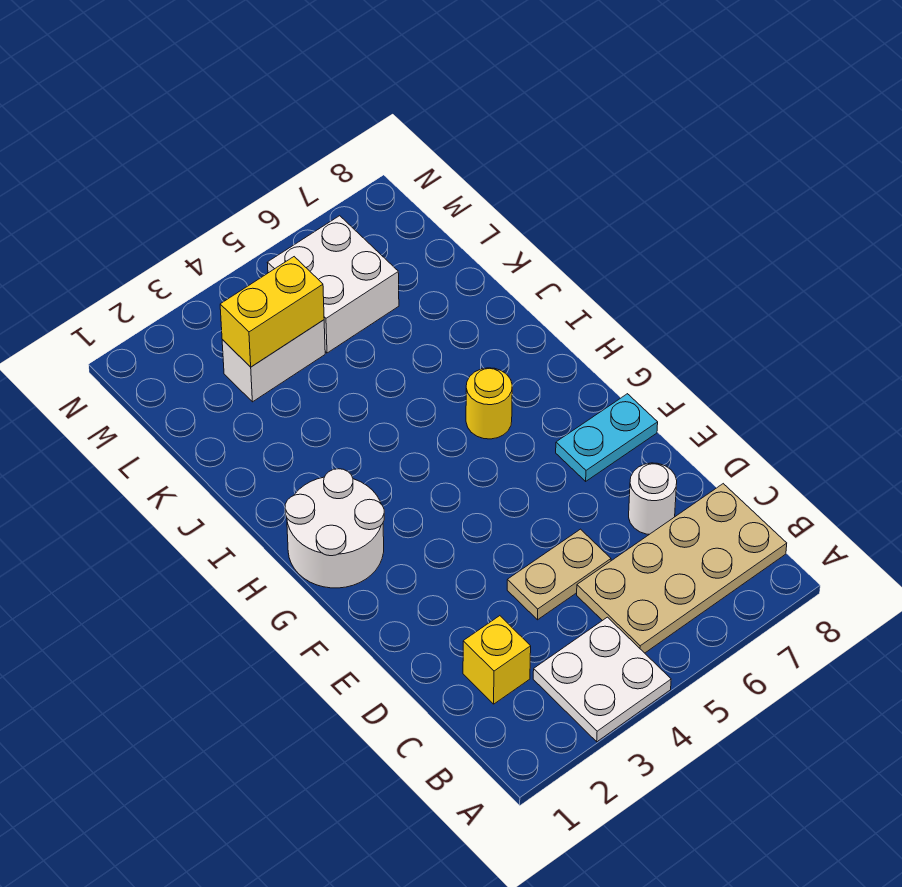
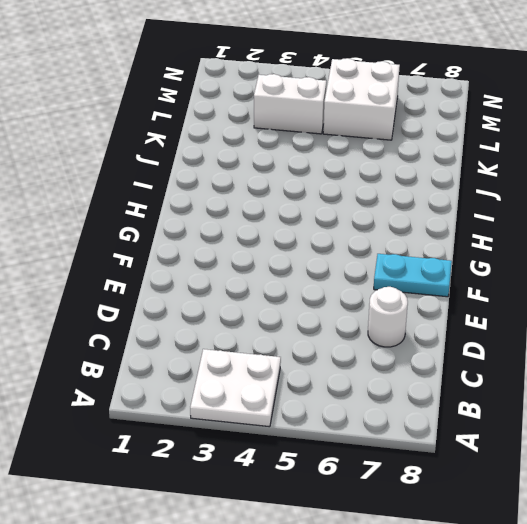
none -> tan plate B5:C8 level 1
none -> yellow brick C2 level 1

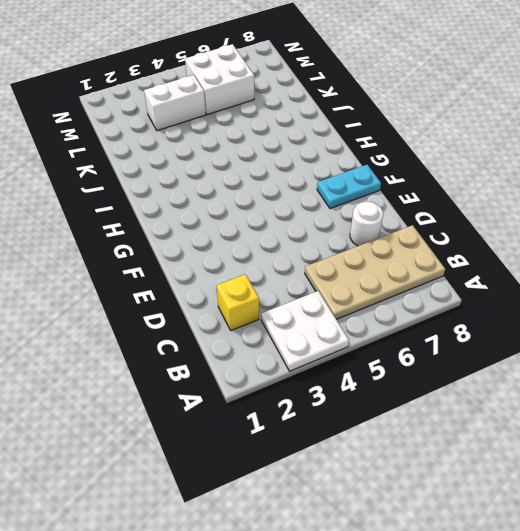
none -> tan plate D4:D5 level 1
none -> white round brick G1:H2 level 1

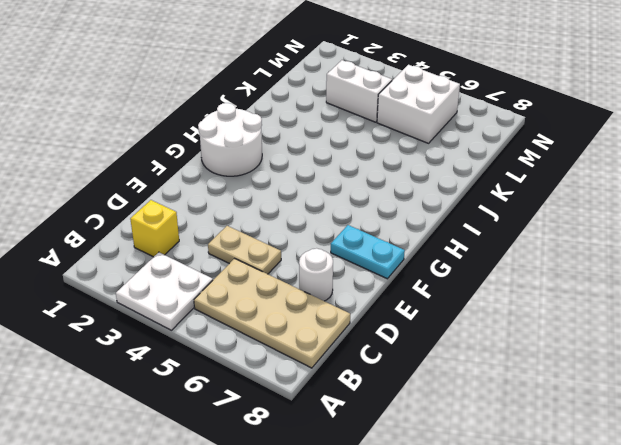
none -> yellow round brick H6 level 1
none -> yellow brick L3:L4 level 2

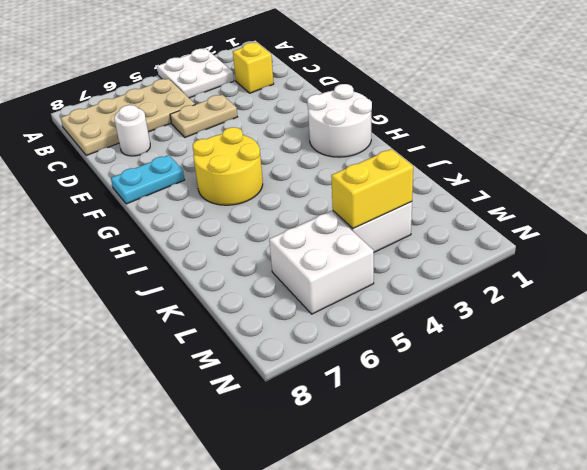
yellow round brick G5:H6 level 1 -> yellow round brick H6 level 1

